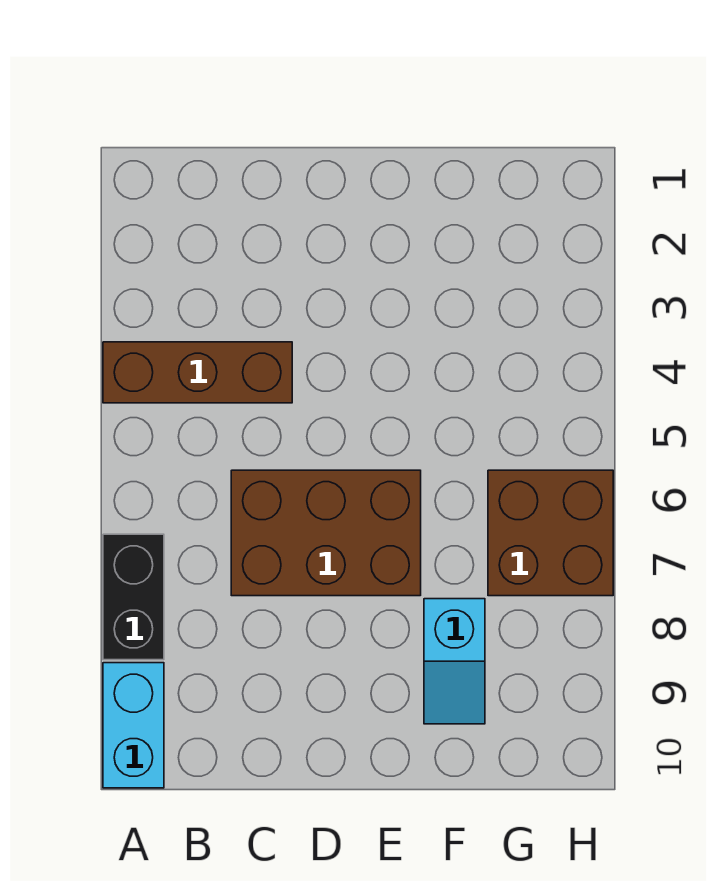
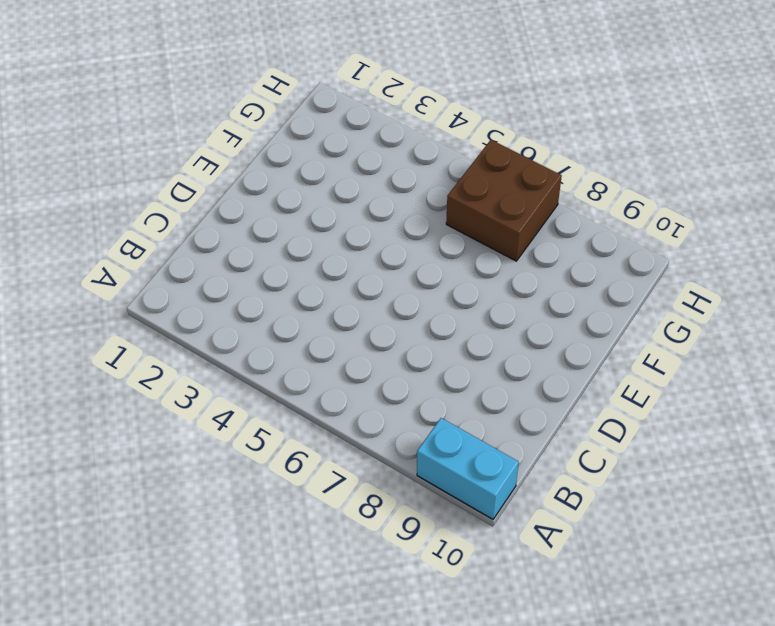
none -> brown brick A4:C4 level 1
none -> black brick A7:A8 level 1

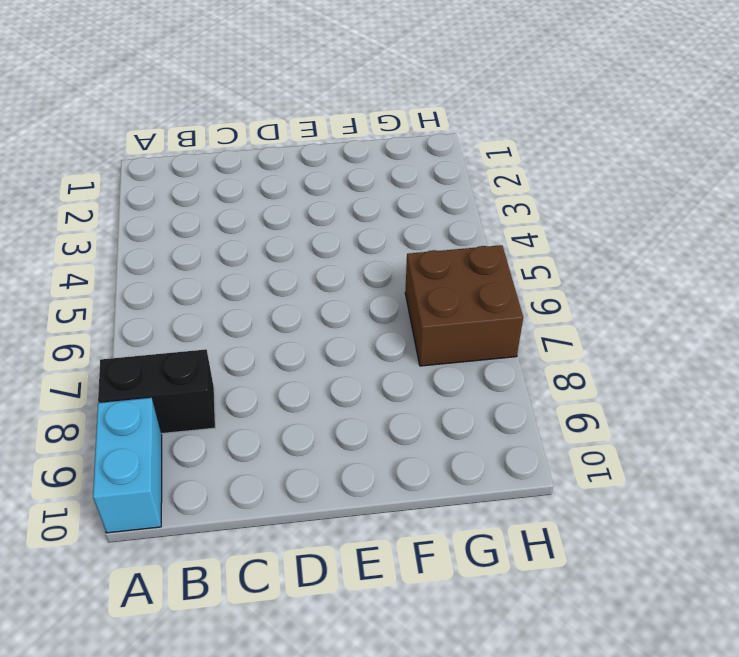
black brick A8:B8 level 1 -> black brick A7:A8 level 1
none -> brown brick A4:C4 level 1
none -> brown brick C6:E7 level 1

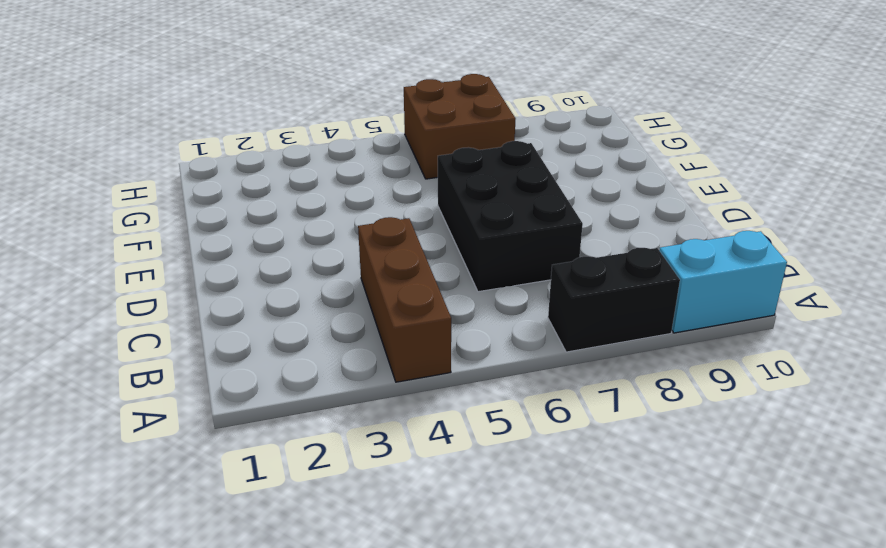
black brick C6:E7 level 1 -> brown brick C6:E7 level 1
none -> cyan slope F8:F9 level 1 top 8

